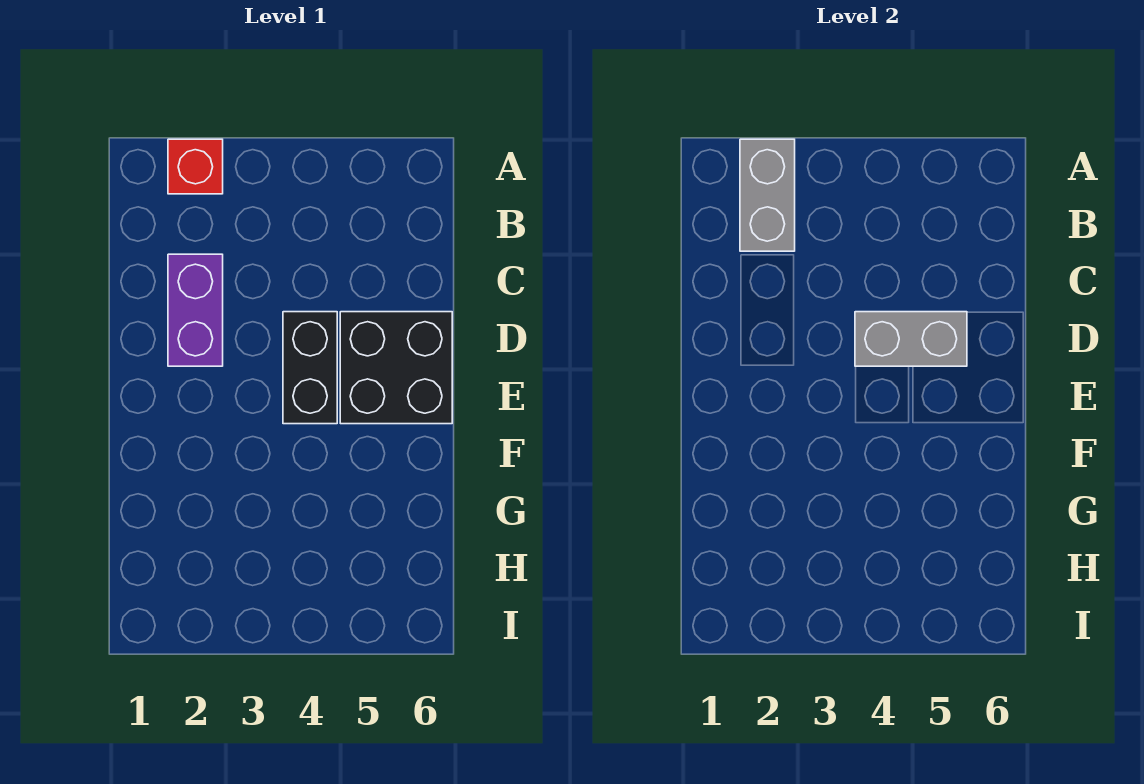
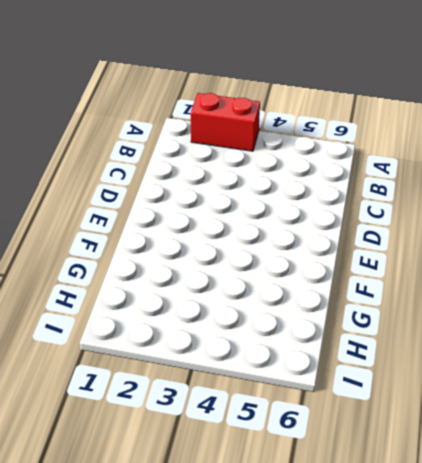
red brick A2:A3 level 1 -> red brick A2 level 1
none -> purple brick C2:D2 level 1
none -> black brick D4:E4 level 1

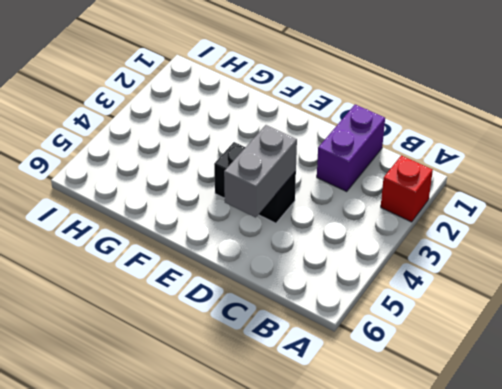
purple brick C1:C2 level 1 -> purple brick C2:D2 level 1
none -> black brick D5:E6 level 1
none -> grey brick A2:B2 level 2

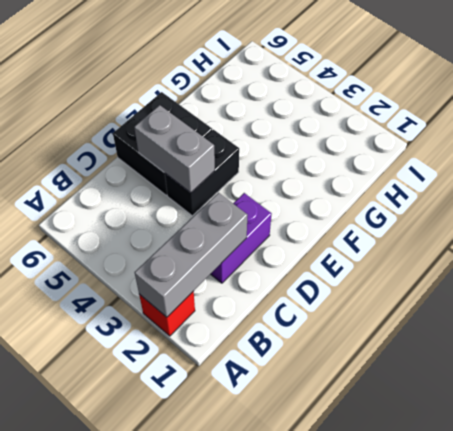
grey brick A2:C2 level 2 -> grey brick A2:B2 level 2

